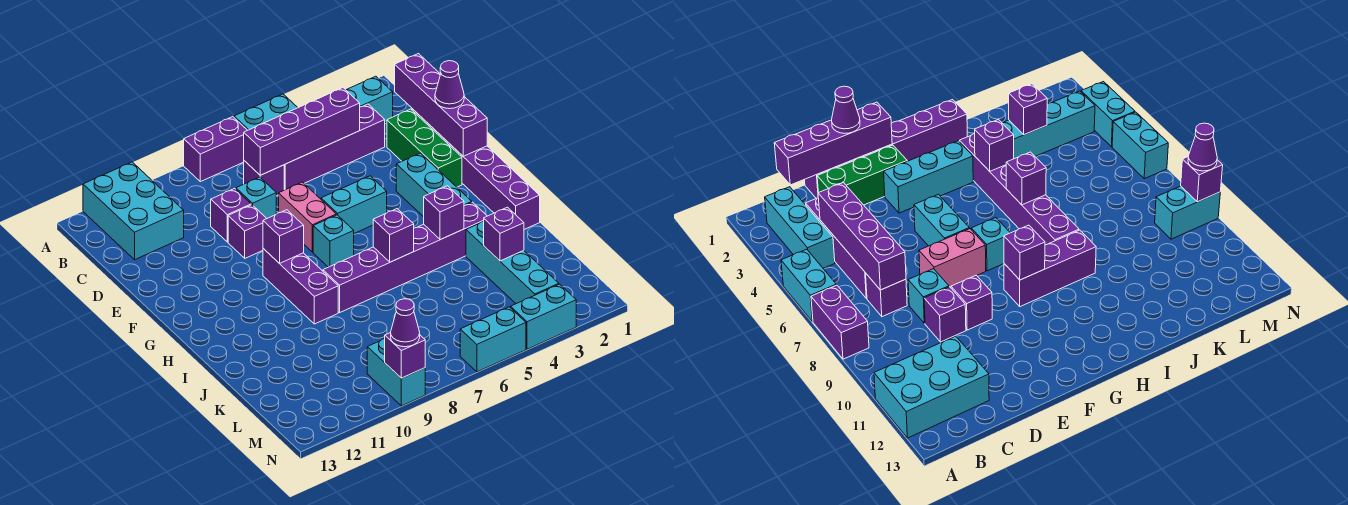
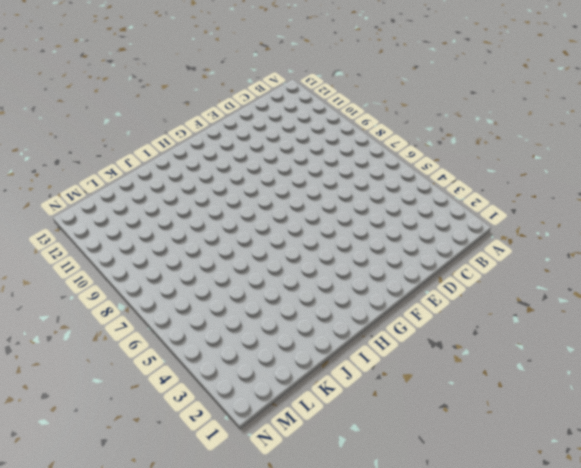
none -> cyan brick A5:A6 level 1
none -> purple brick A7:A8 level 1
none -> cyan brick A11:C12 level 1
none -> cyan brick B2:B4 level 1

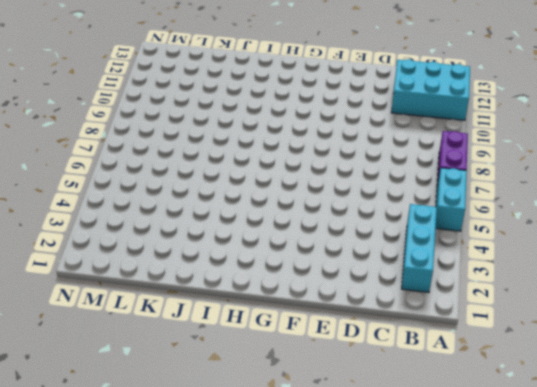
none -> purple brick C3:C6 level 1
none -> purple brick C7 level 1
none -> purple brick D1:I1 level 1
none -> green brick D2:F2 level 1

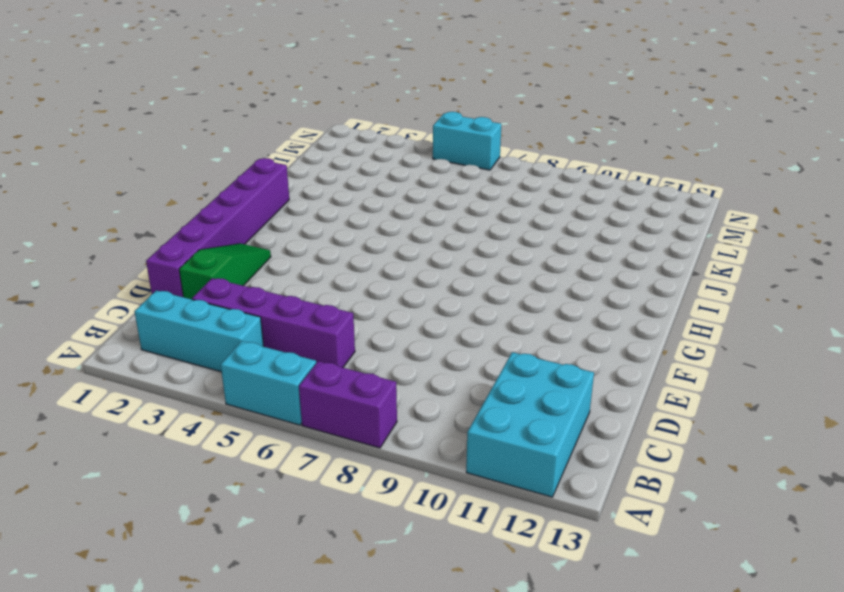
green slope D2:F2 level 1 top D -> green brick D2:F2 level 1
none -> purple brick C7 level 1
none -> cyan brick D8 level 1
none -> purple brick D9 level 1
none -> pink brick E7:F7 level 1

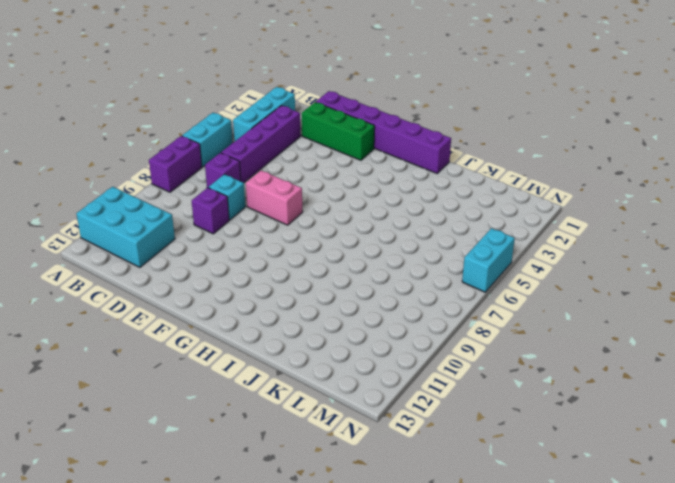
none -> purple brick E9 level 1
none -> cyan brick F3:H3 level 1
none -> cyan brick F5:F6 level 1
none -> cyan brick G7 level 1

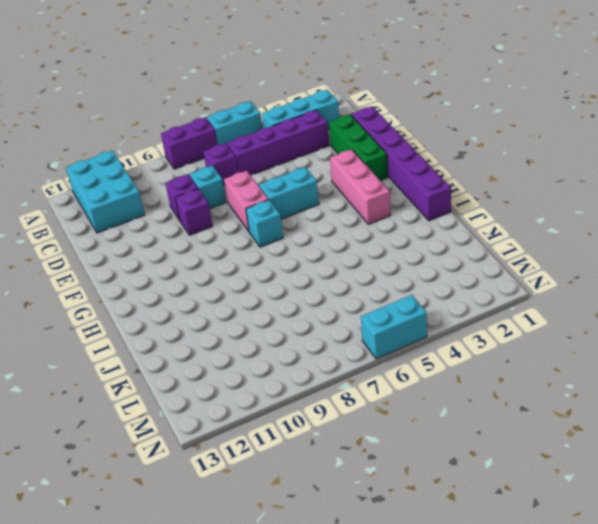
pink brick F3:H3 level 1 -> cyan brick F3:H3 level 1
none -> purple brick G9:I9 level 1
none -> purple brick I3:I8 level 1
none -> cyan brick J3:M3 level 1
none -> cyan brick M9:N9 level 1

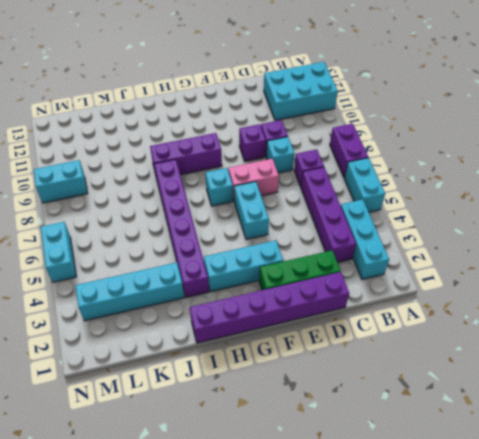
none -> cyan brick N3:N4 level 1
none -> purple brick C1:F1 level 2
none -> purple brick C4:C7 level 2
none -> purple brick G9 level 2

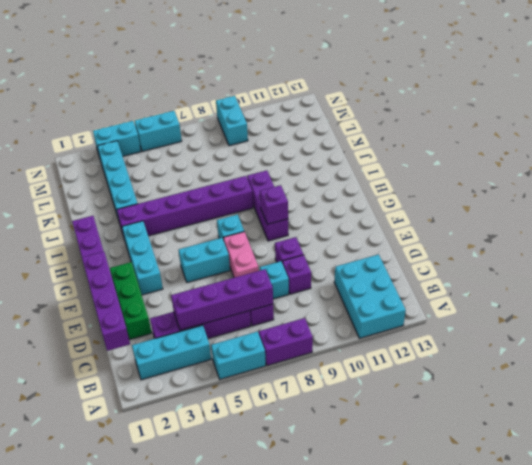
none -> purple brick I4 level 2
none -> purple brick I6 level 2
none -> purple brick K3 level 2
none -> purple brick N9 level 2

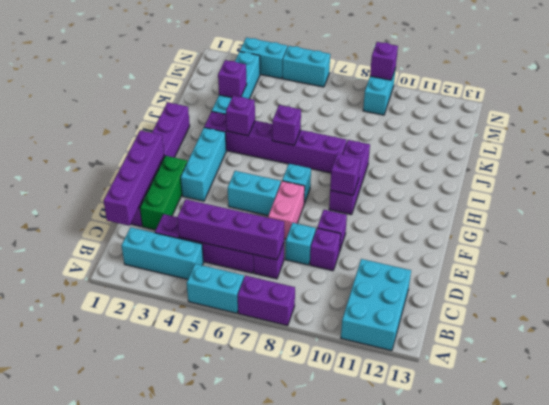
none -> purple cone E1 level 3
none -> purple cone N9 level 3

